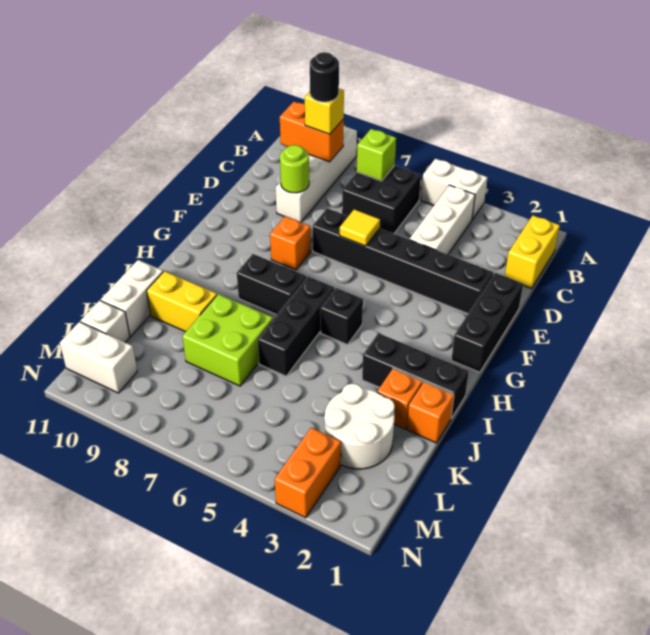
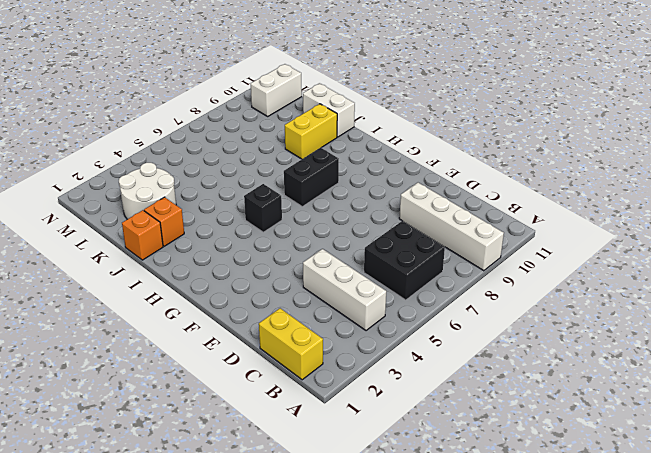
none -> white brick A4:A5 level 1
none -> black brick E1:G1 level 1
none -> black brick E2:E7 level 1

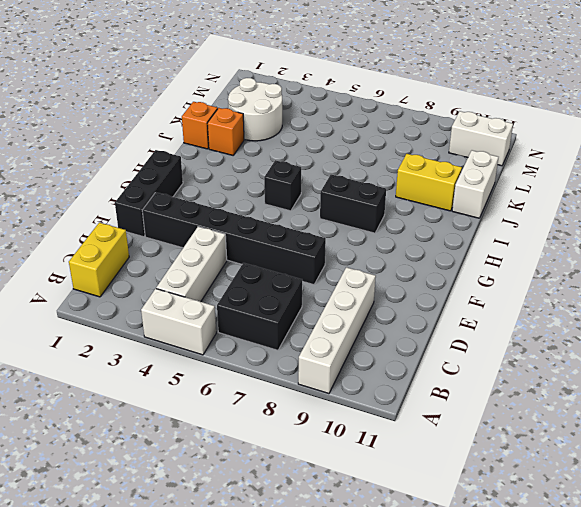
none -> orange brick F8 level 1
none -> black brick H6:J6 level 1
none -> black brick I1:I3 level 1

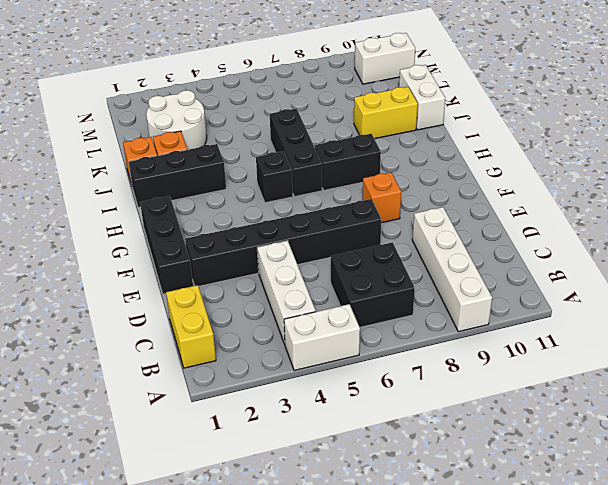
none -> lime brick J7:K8 level 1
none -> white brick L11 level 1
none -> orange brick M3:N3 level 1

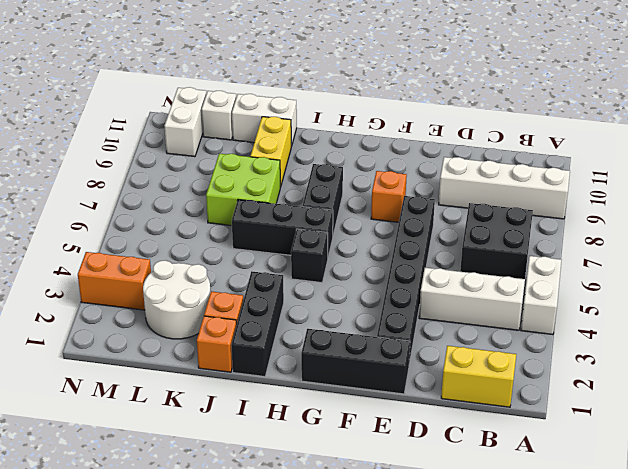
none -> lime brick B7 level 2
none -> orange brick B9:B10 level 2
none -> lime round brick D9 level 2

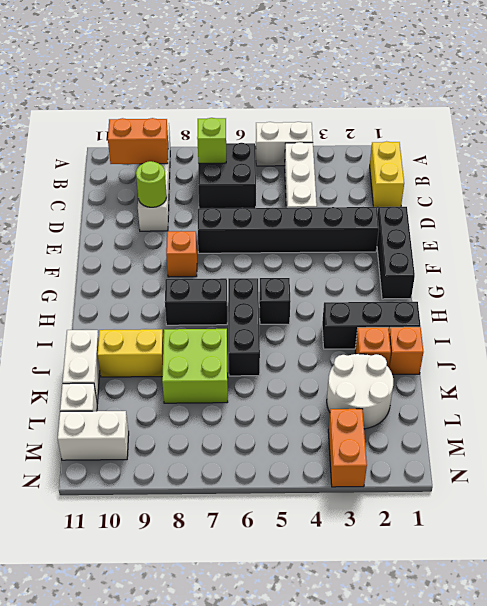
none -> yellow tile E6 level 2
none -> yellow brick B9 level 3
none -> black round brick B9 level 4

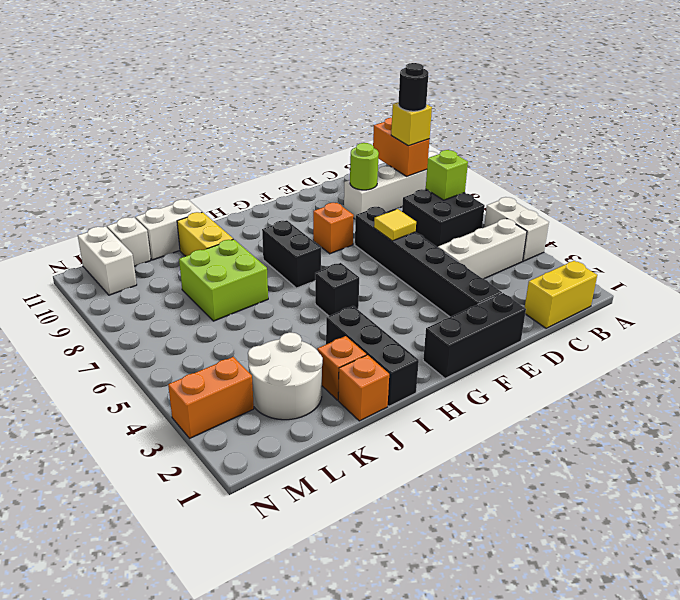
none -> black brick H6:J6 level 1

